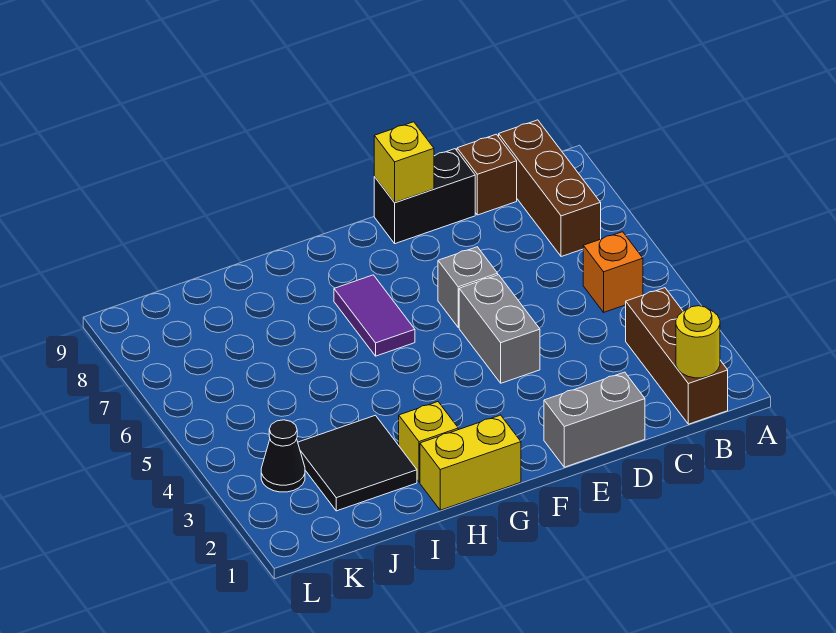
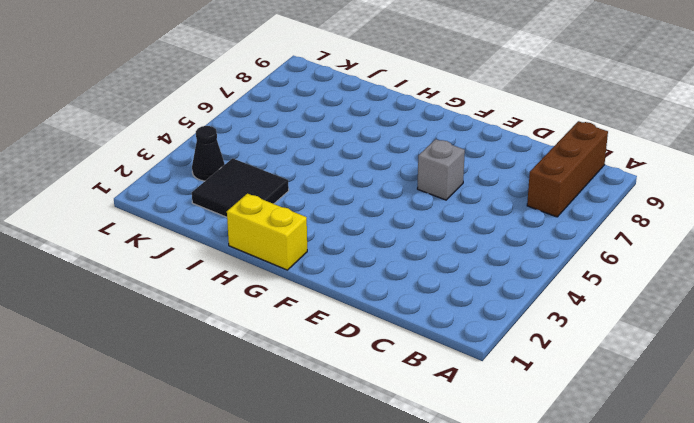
none -> brown brick B1:B3 level 1
none -> orange brick B5 level 1
none -> brown brick C9 level 1

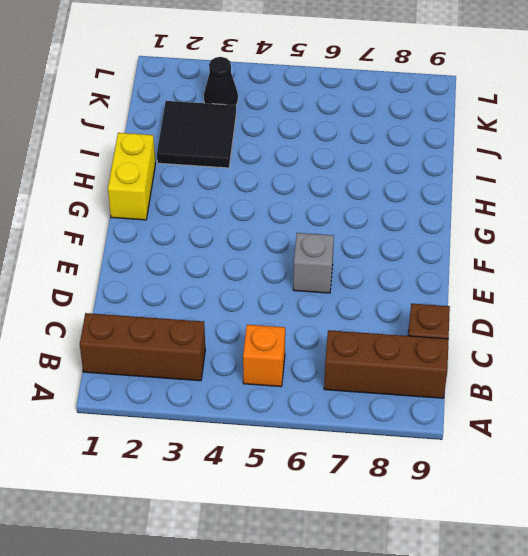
none -> grey brick D1:E1 level 1
none -> black brick D9:E9 level 1
none -> grey brick E4:E5 level 1

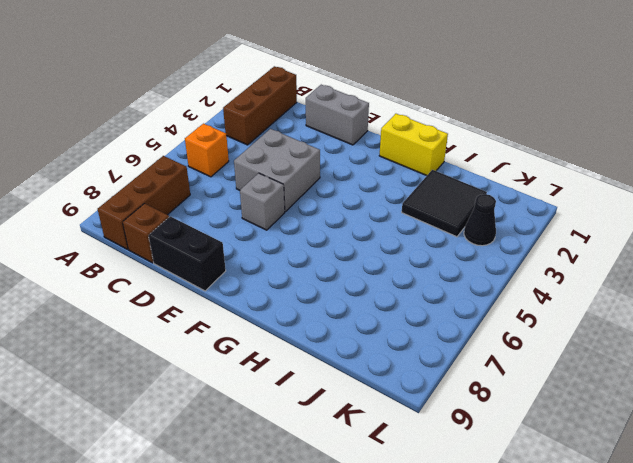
grey brick D4:E5 level 1 -> grey brick E4:E5 level 1
none -> purple tile G6:G7 level 1
none -> yellow brick H2 level 1
none -> yellow round brick B1 level 2

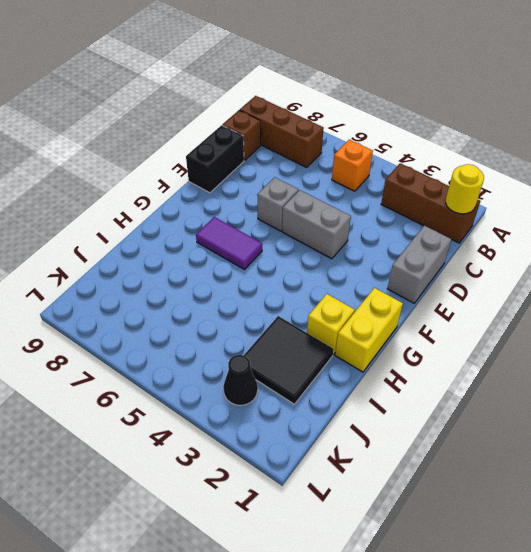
none -> yellow brick E9 level 2

